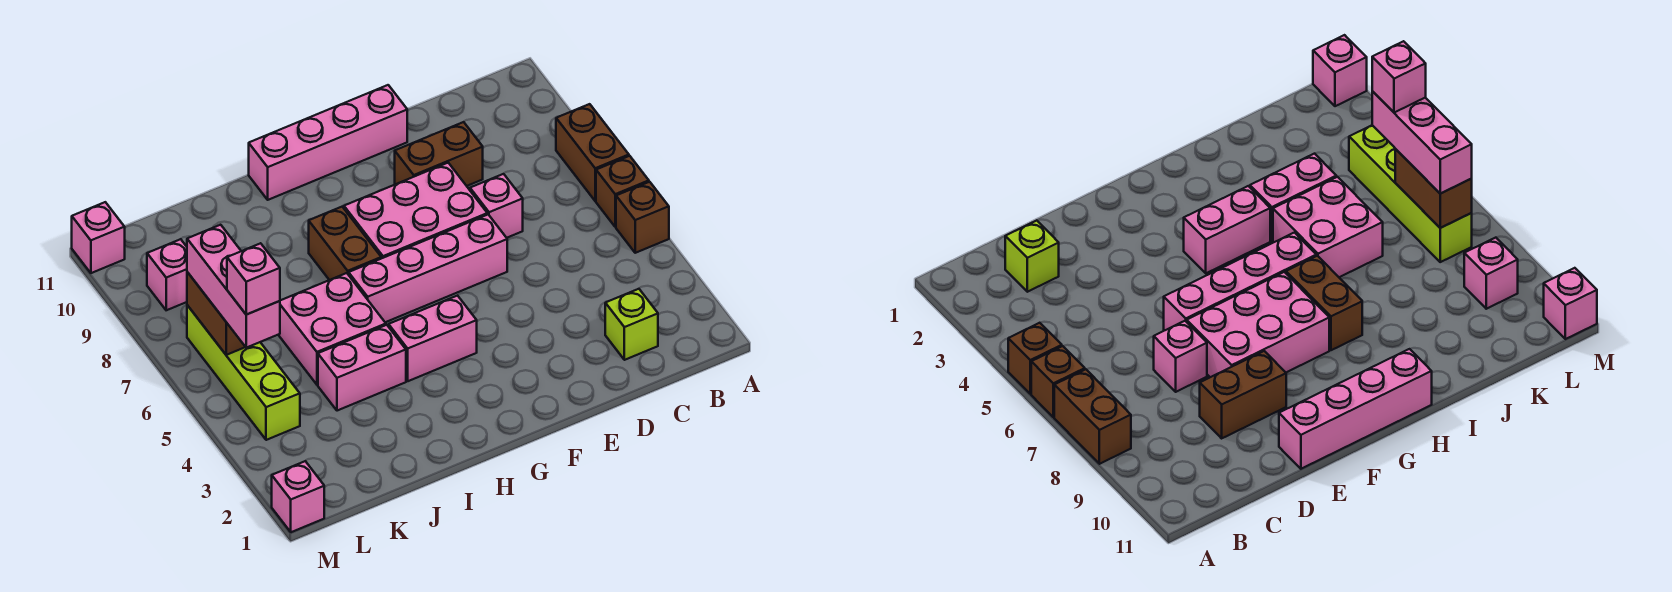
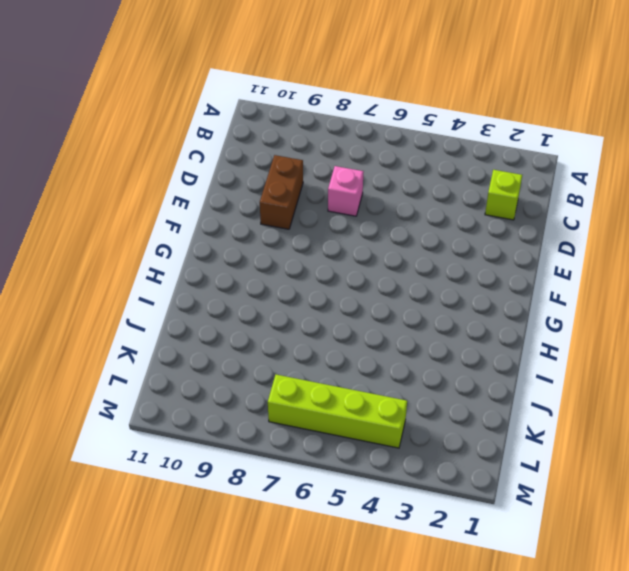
none -> brown brick A5 level 1
none -> brown brick A6 level 1
none -> brown brick A7:A8 level 1

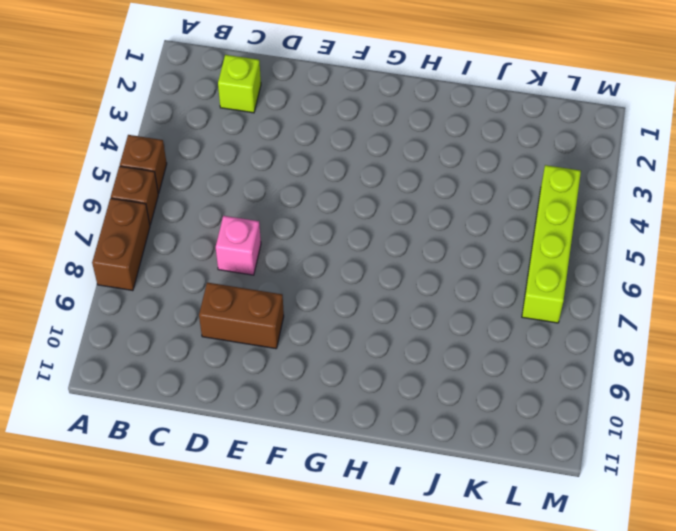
none -> pink brick E6:H6 level 1
none -> pink brick E7:G8 level 1
none -> pink brick E11:H11 level 1

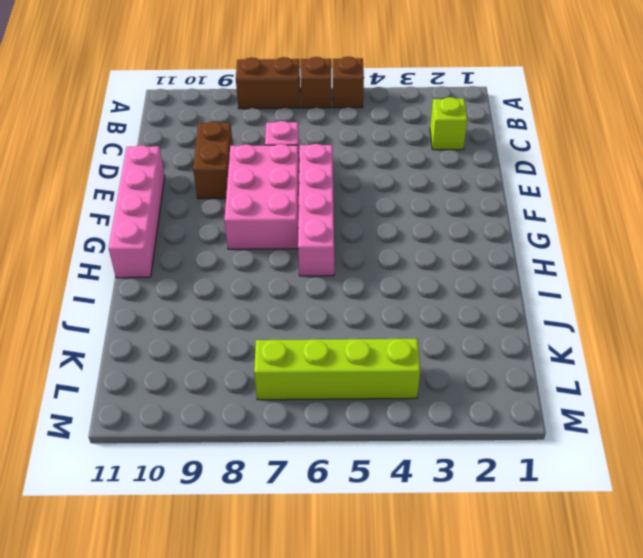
none -> pink brick G4:H4 level 1
none -> brown brick H7:H8 level 1
none -> pink brick I4:J4 level 1

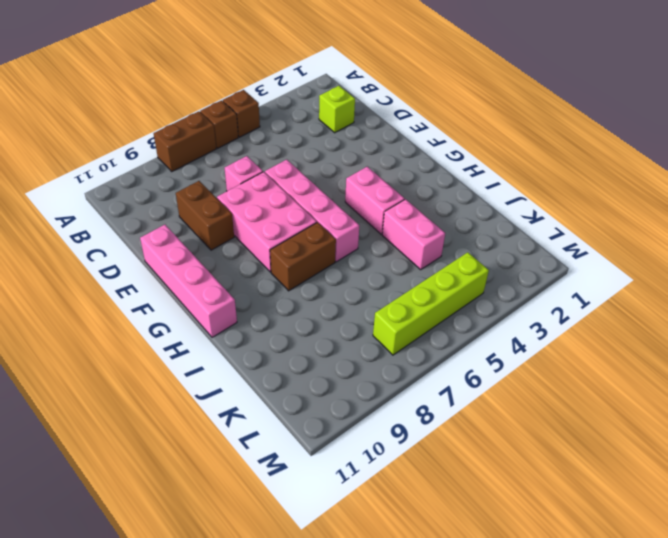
none -> pink brick I5:J6 level 1
none -> pink brick L9 level 1
none -> pink brick M1 level 1

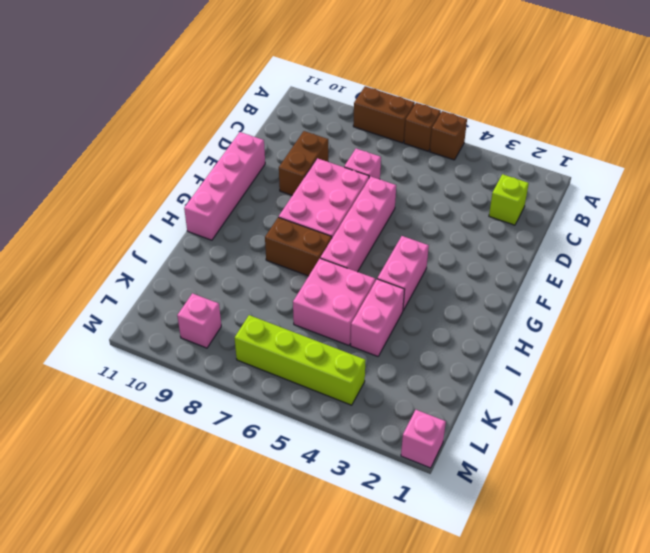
none -> pink brick M11 level 1
none -> brown brick L6:L7 level 2
none -> pink brick L5:L7 level 3

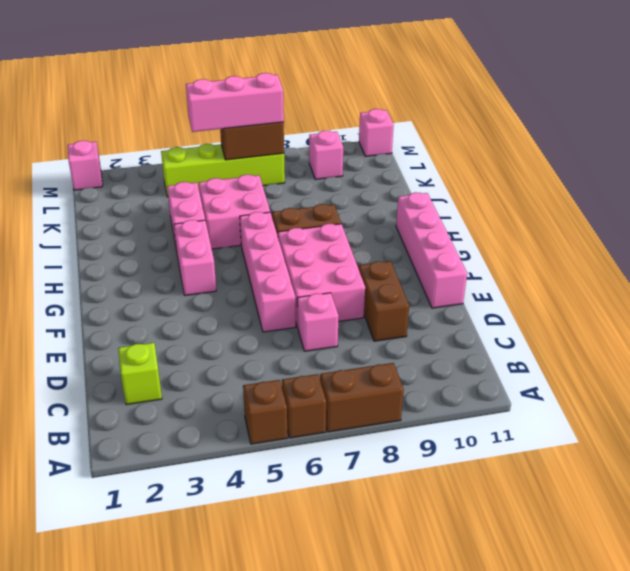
none -> pink brick L5 level 4

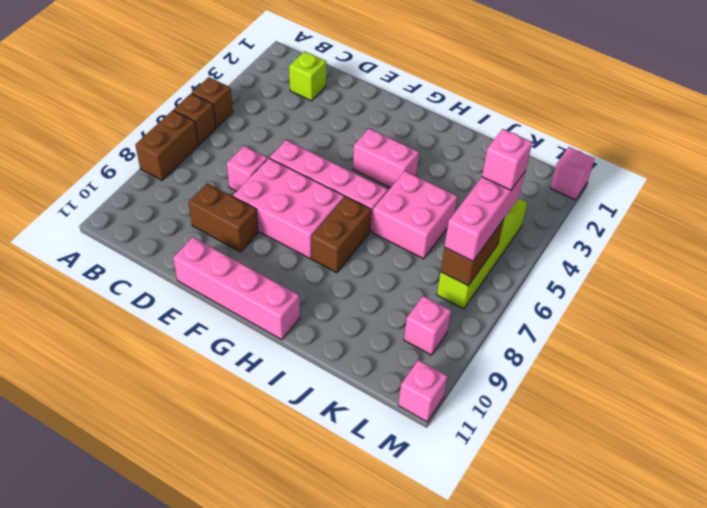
none -> pink brick I4:J4 level 1

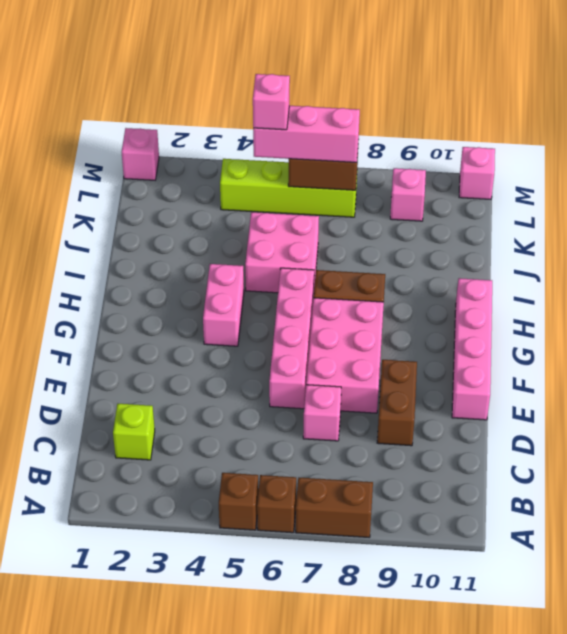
none -> pink brick I4:J4 level 1

